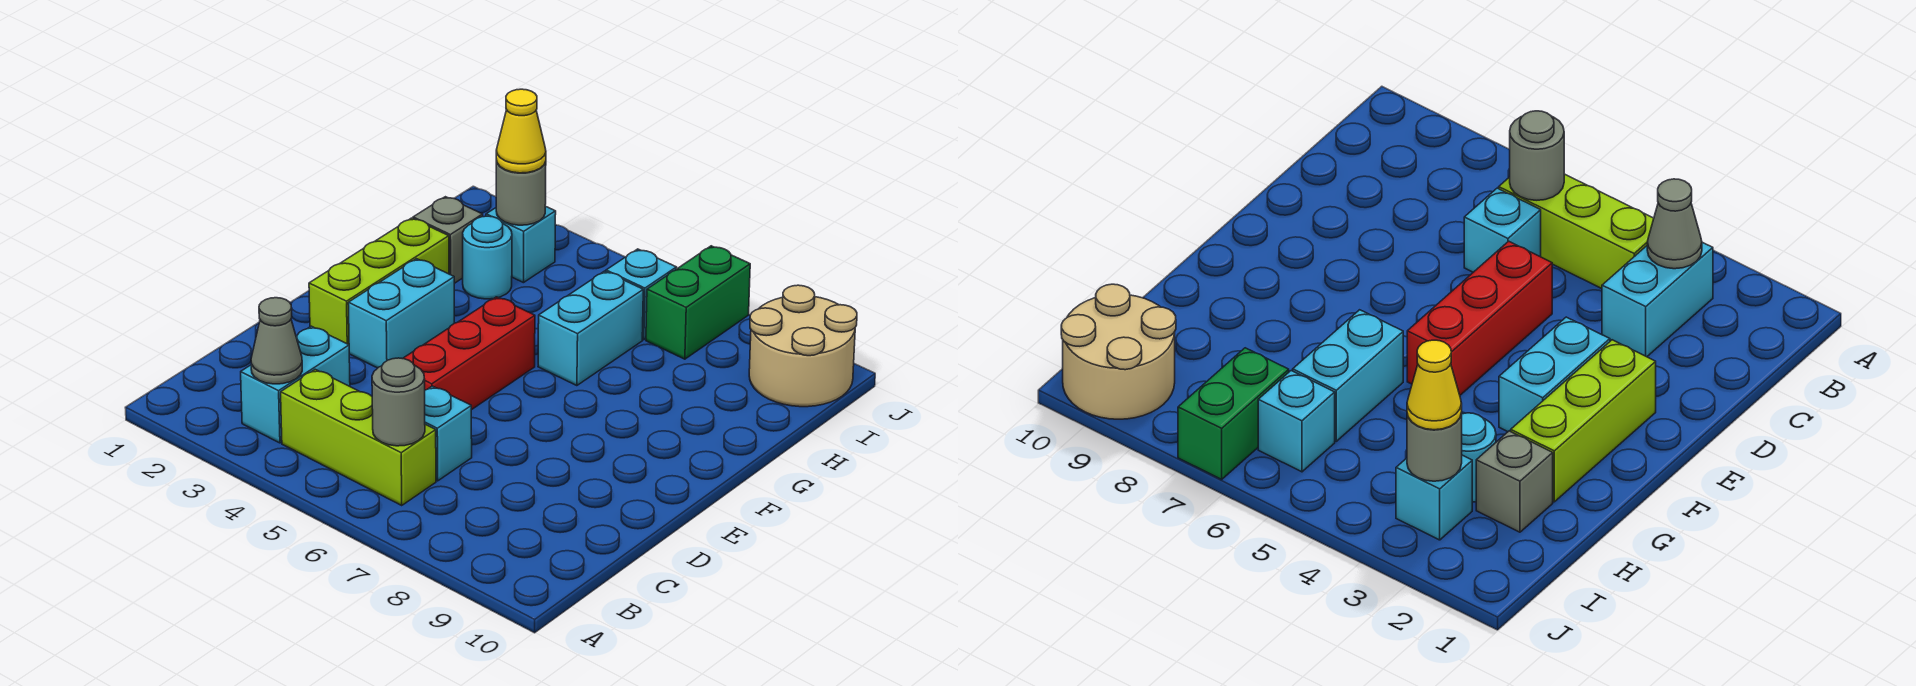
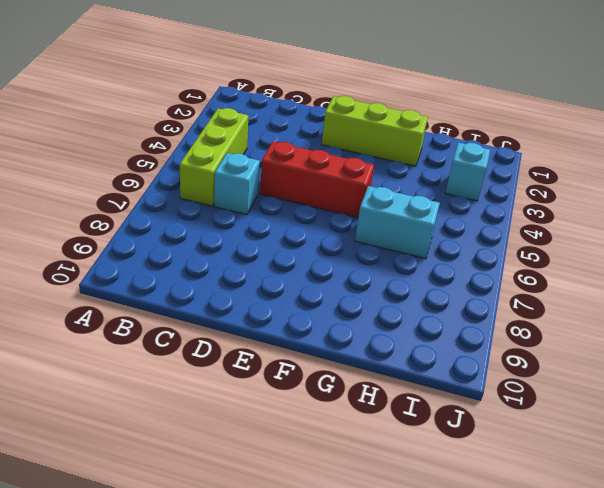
none -> cyan brick B3:C3 level 1
none -> cyan brick E3:F3 level 1
none -> grey brick H2 level 1

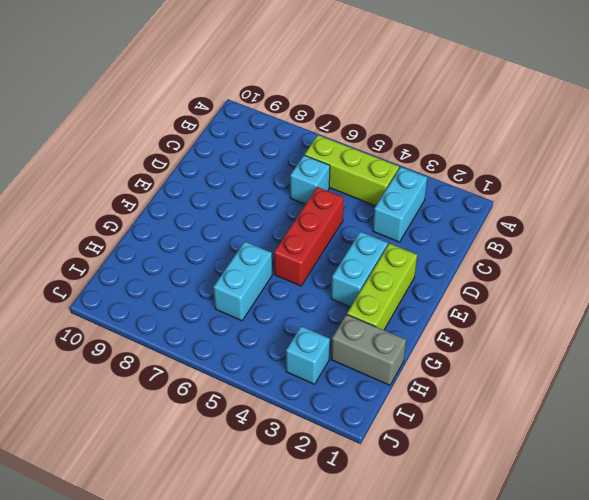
grey brick H1:H2 level 1 -> grey brick H2 level 1
none -> cyan round brick H3 level 1
none -> cyan brick I6 level 1
none -> green brick I7:J7 level 1

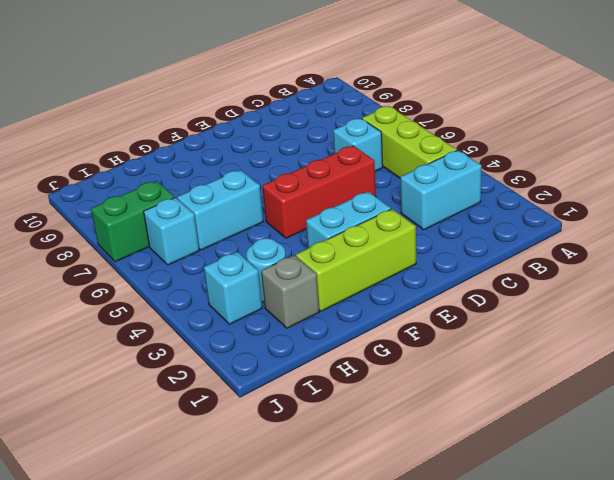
none -> tan round brick I9:J10 level 1
none -> grey cone B3 level 2
none -> grey round brick B6 level 2

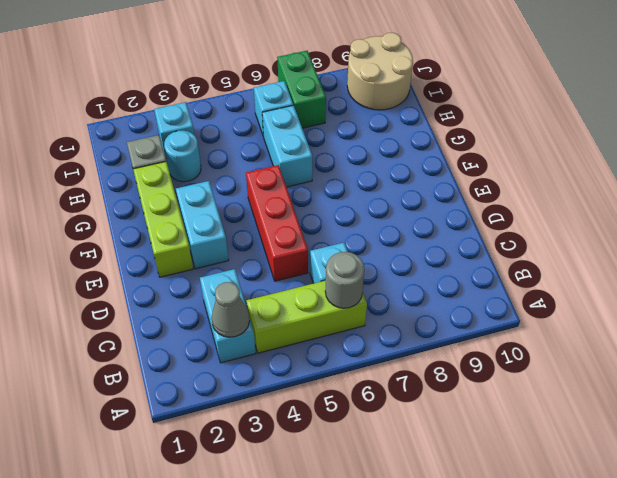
none -> grey round brick I3 level 2
none -> yellow cone I3 level 3

